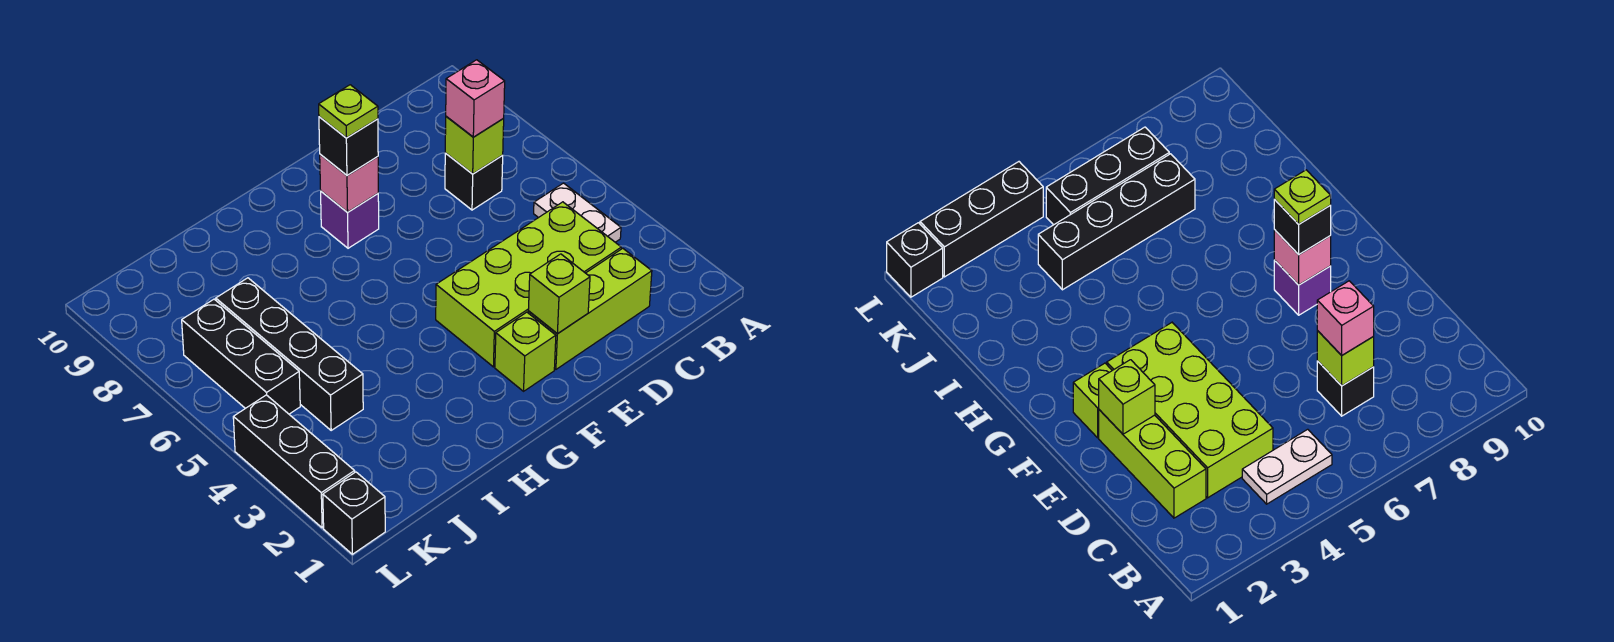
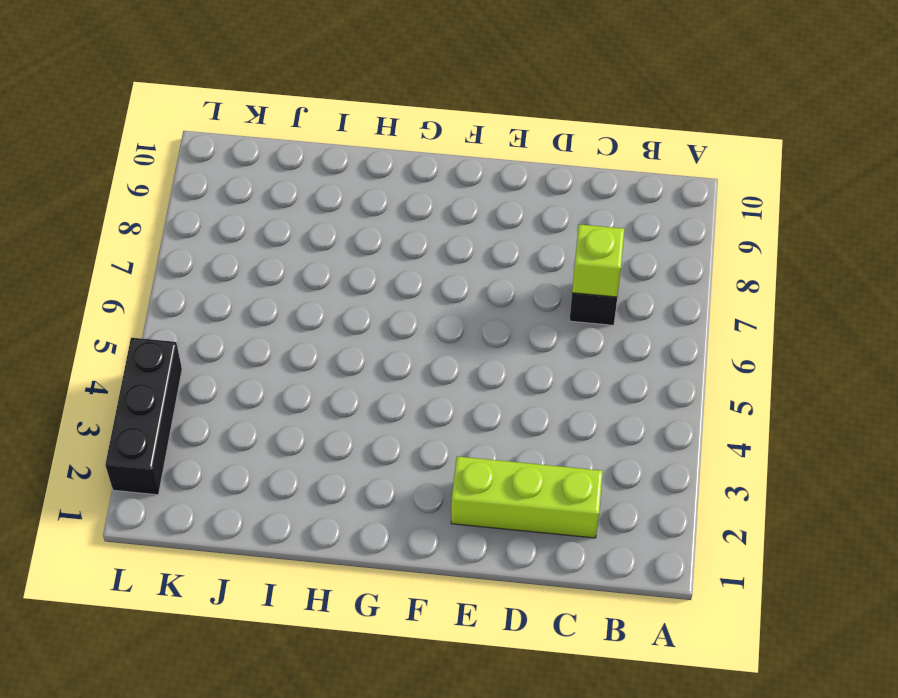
none -> white plate B4:B5 level 1
none -> lime brick C3:F4 level 1
none -> lime brick F2 level 1

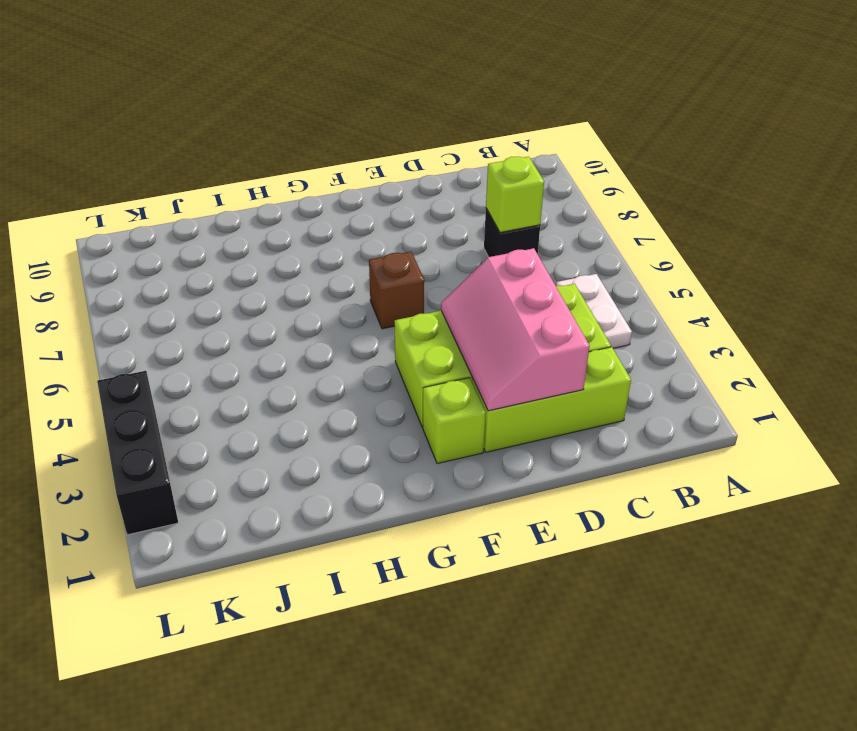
pink slope D2:E4 level 2 top D -> lime brick E2 level 2
brown brick F6 level 1 -> none
none -> purple brick F8 level 1
none -> black brick J4:J7 level 1
none -> black brick K5:K7 level 1

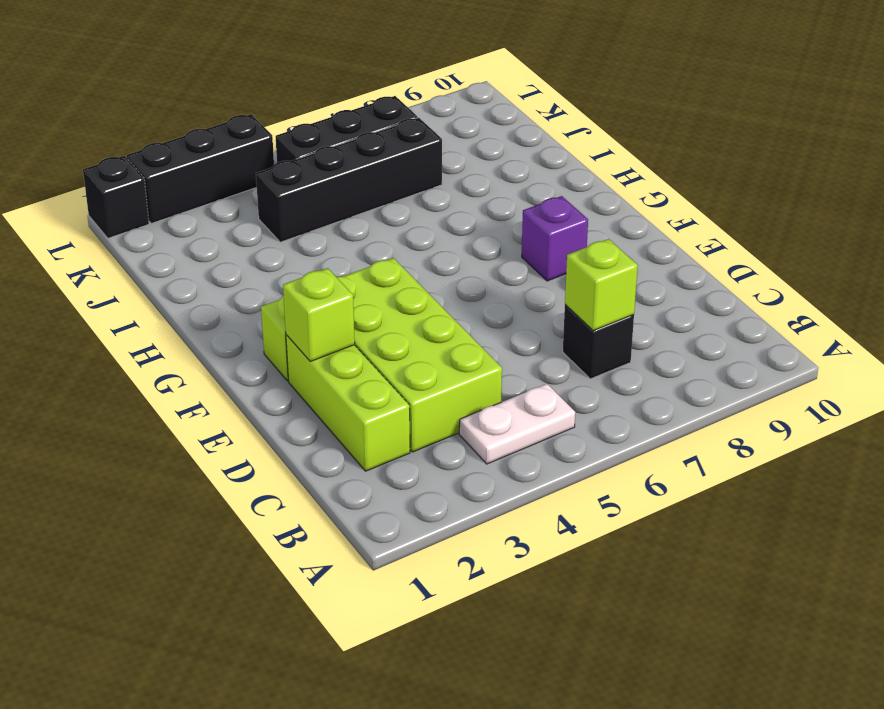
none -> pink brick F8 level 2
none -> pink brick C7 level 3
none -> black brick F8 level 3

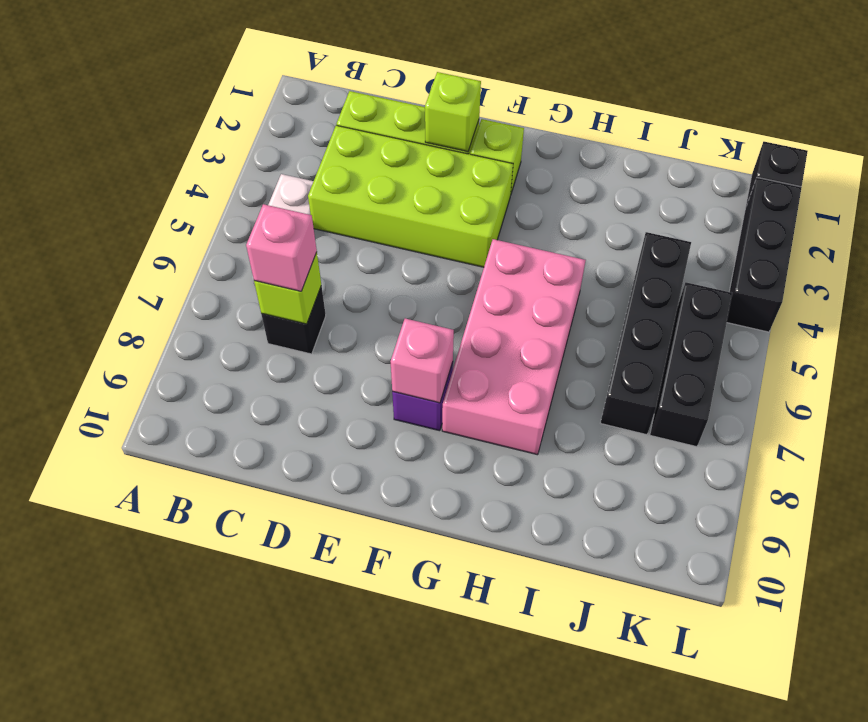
pink brick G5:H8 level 1 -> none
none -> black brick F8 level 3
none -> lime plate F8 level 4

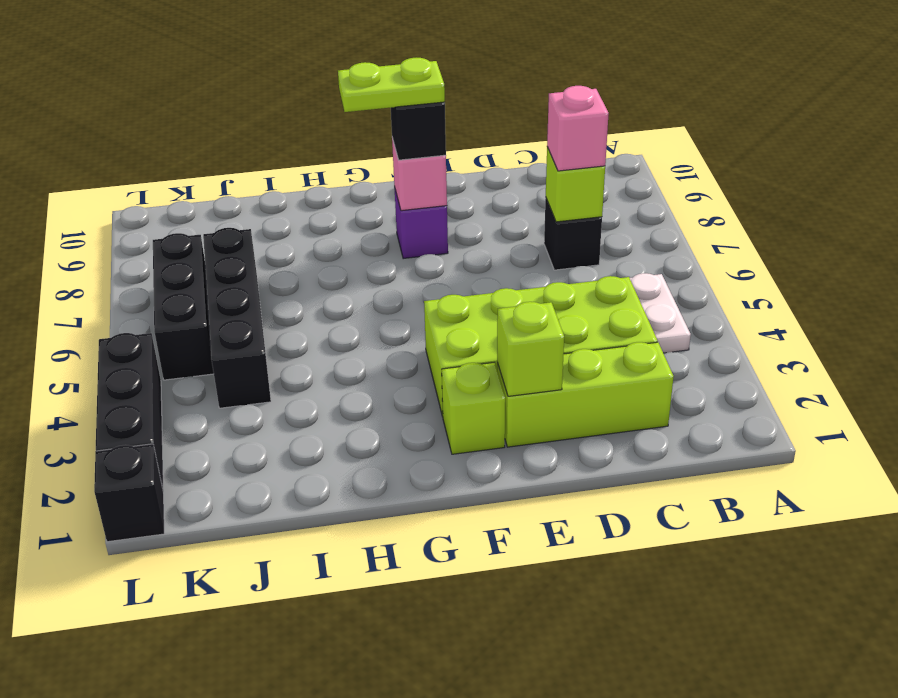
lime plate F8:G8 level 4 -> lime plate F8 level 4

